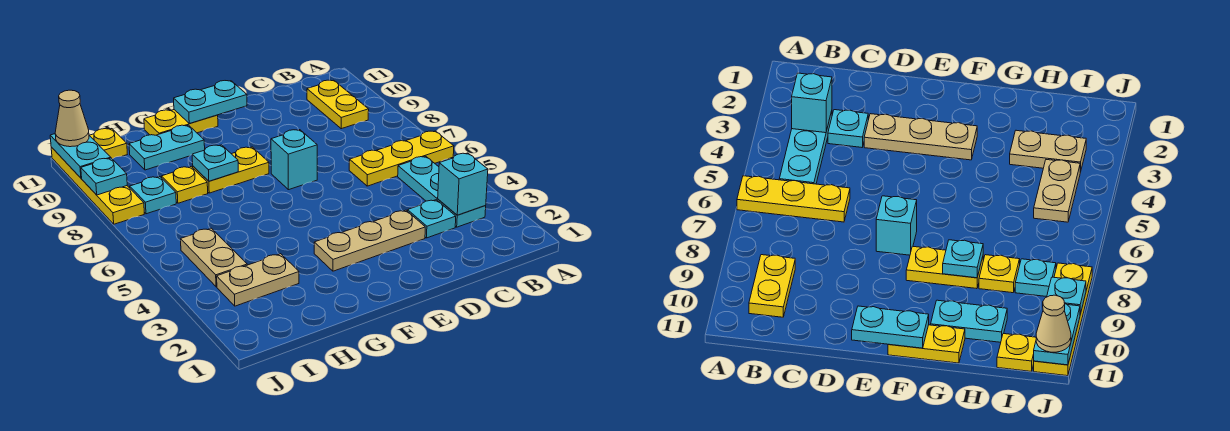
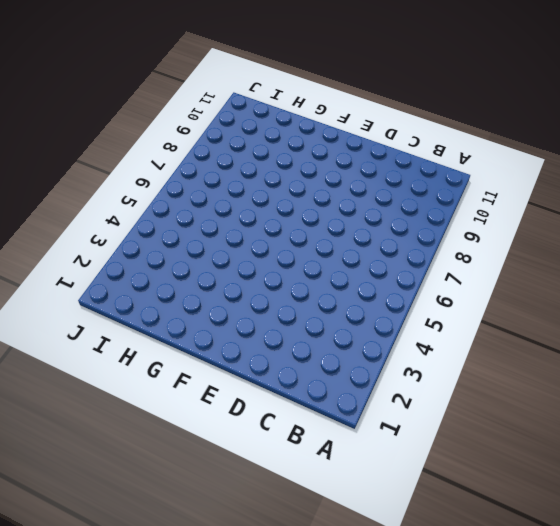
none -> yellow plate A6:C6 level 1
none -> cyan plate B3:B5 level 1
none -> yellow plate B9:B10 level 1

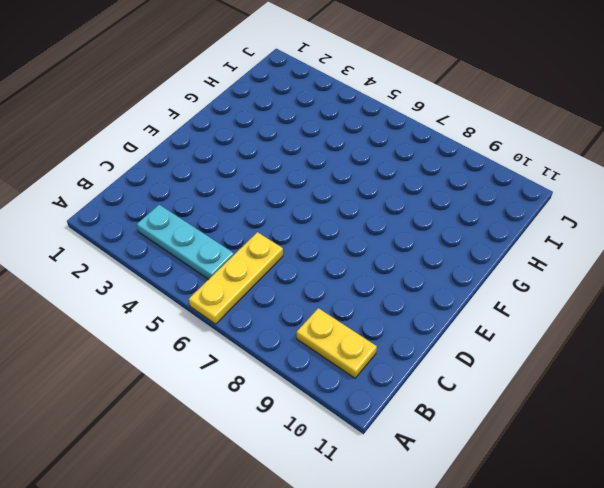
none -> cyan plate C3 level 1
none -> tan plate D3:F3 level 1
none -> cyan brick E7 level 1

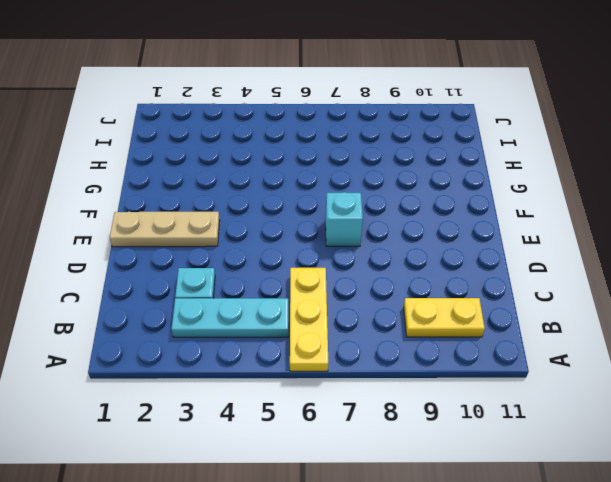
tan plate E1:E3 level 1 -> tan plate D3:F3 level 1
none -> yellow plate F8:G8 level 1
none -> yellow plate F11:G11 level 1
none -> cyan plate G10:H10 level 1

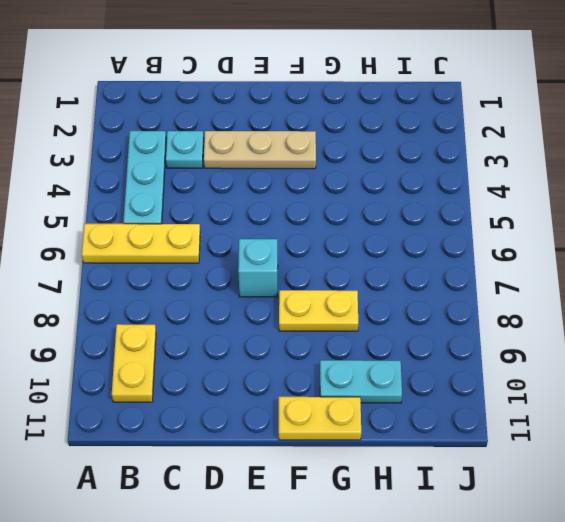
none -> tan plate H3:I3 level 1
none -> yellow plate H8 level 1
none -> tan plate I4:I5 level 1

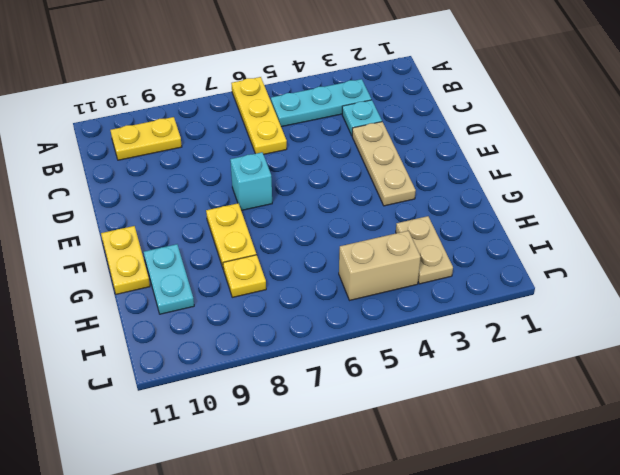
tan brick I4:I5 level 1 -> tan plate I4:I5 level 1
none -> cyan plate I8 level 1
none -> yellow plate I11 level 1
none -> yellow plate J8:J11 level 1

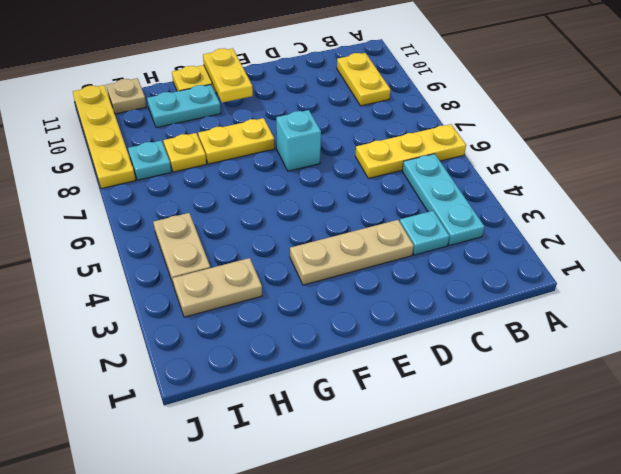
yellow plate F10:F11 level 2 -> cyan plate E11:F11 level 2
tan plate I11 level 1 -> yellow plate I11 level 1
none -> cyan brick B3 level 2
none -> cyan plate G8 level 2
none -> cyan plate J9 level 2

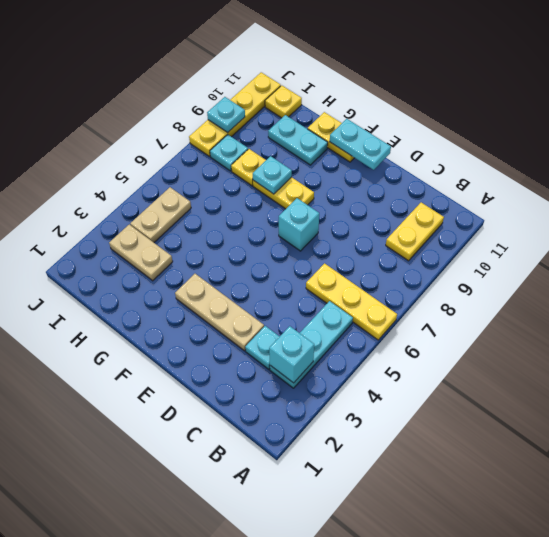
none -> cyan plate J10:J11 level 2
none -> tan cone J11 level 3

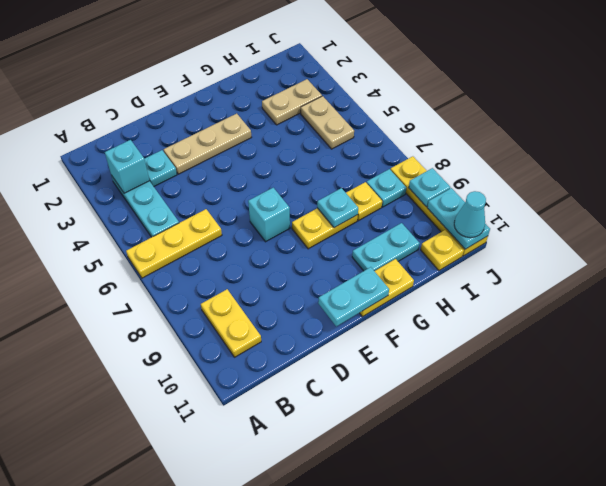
cyan cone J11 level 3 -> tan cone J11 level 3

